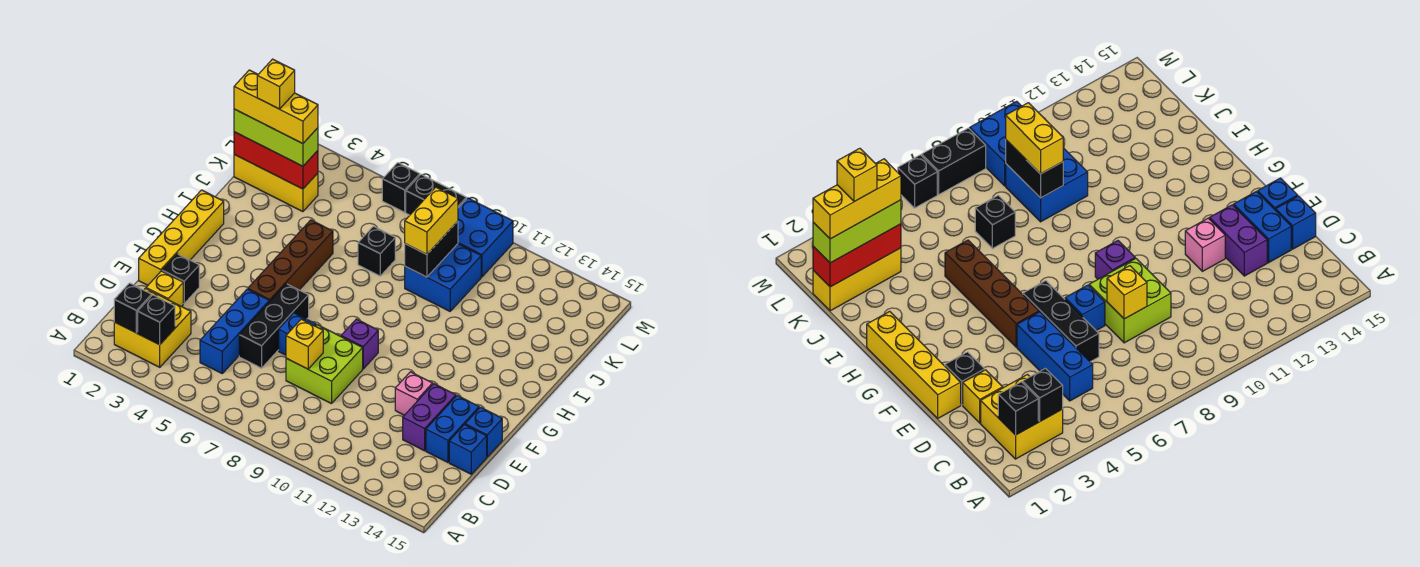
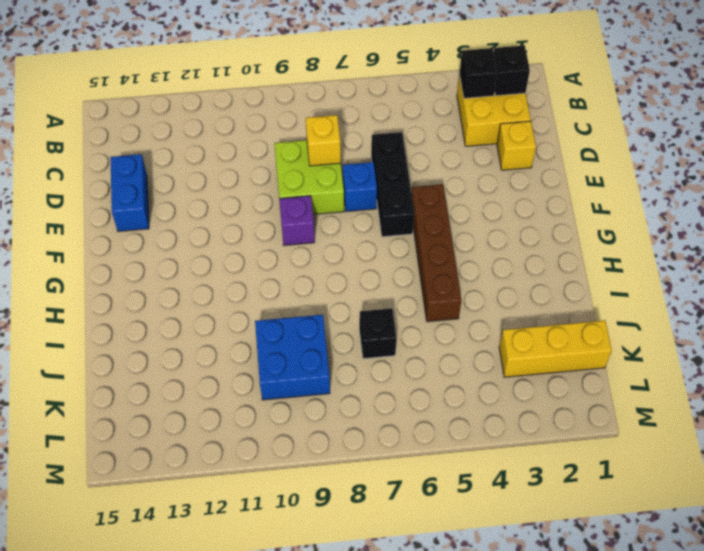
none -> blue brick C5:E5 level 1
none -> purple brick D13:E13 level 1
none -> blue brick D15 level 1
none -> yellow brick E1:H1 level 1

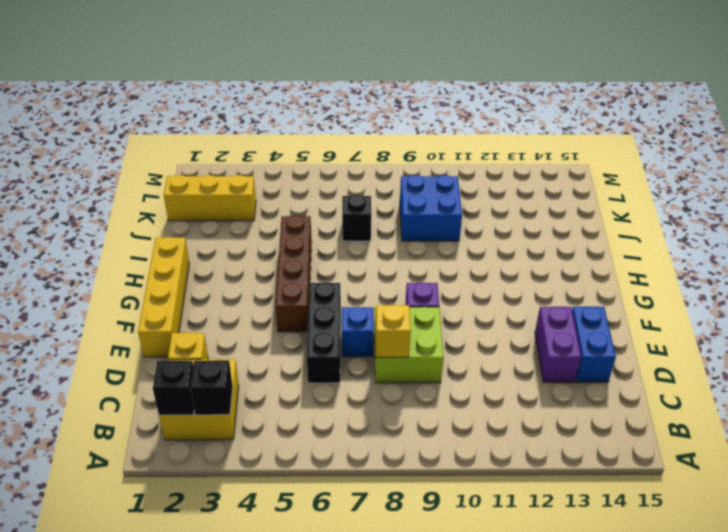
none -> blue brick C5:E5 level 1
none -> blue brick D15 level 1
none -> black brick E2 level 1
none -> pink brick E12 level 1

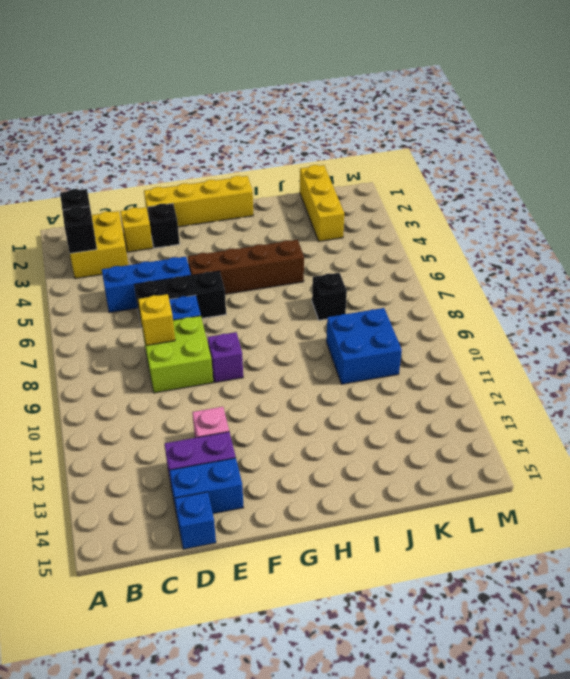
none -> blue brick E15 level 1
none -> blue brick L9:M10 level 1
none -> black brick M6 level 1
none -> black brick M7:M8 level 1

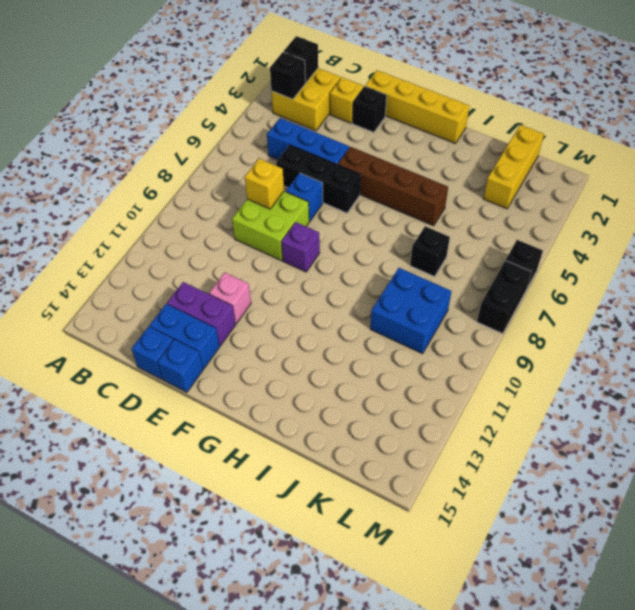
none -> blue brick L9:M10 level 1
none -> black brick J9:K9 level 2
none -> red brick K1:K3 level 2
none -> yellow brick J9:K9 level 3

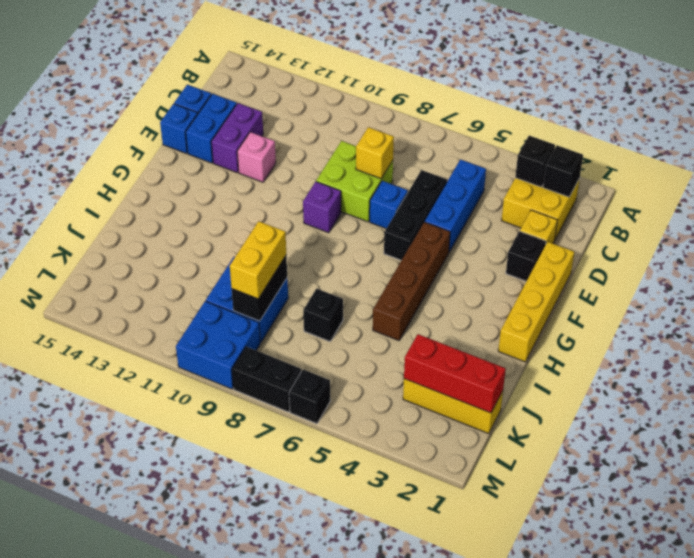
none -> lime brick K1:K3 level 3
none -> yellow brick K1:K3 level 4
none -> yellow brick K2 level 5

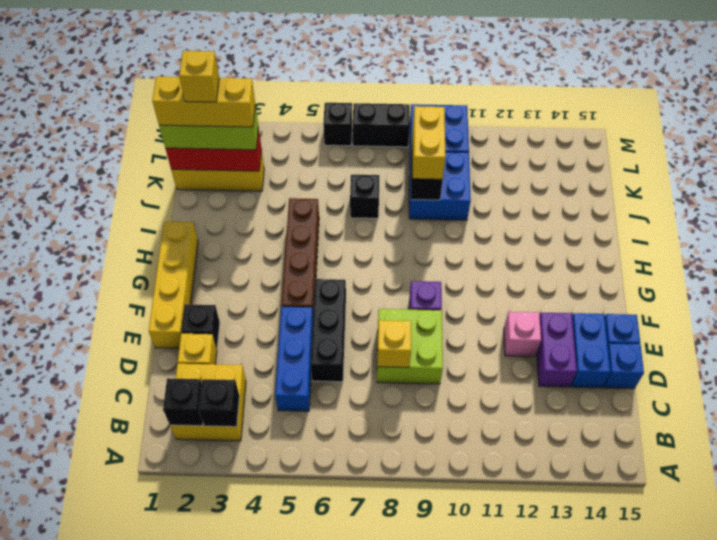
none -> blue brick E7 level 1

